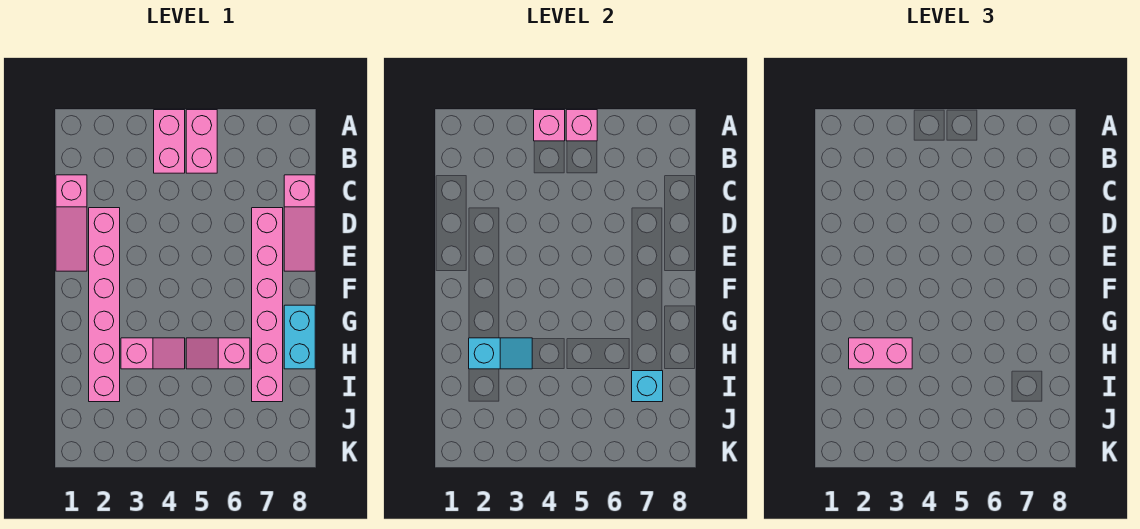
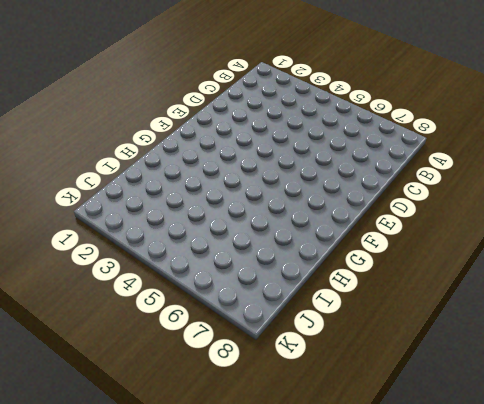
none -> pink brick A4:B4 level 1
none -> pink brick A5:B5 level 1
none -> pink slope C1:E1 level 1 top C

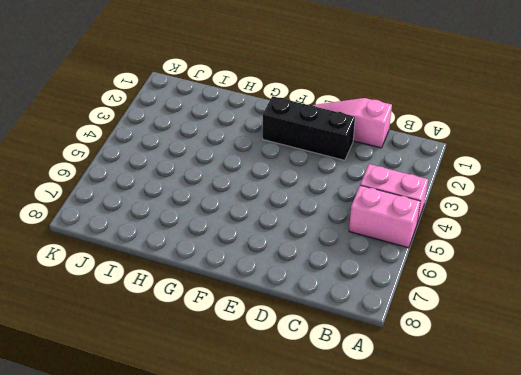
black brick D2:F2 level 1 -> pink brick D2:I2 level 1
none -> pink slope C8:E8 level 1 top C
none -> pink brick D7:I7 level 1
none -> cyan brick G8:H8 level 1

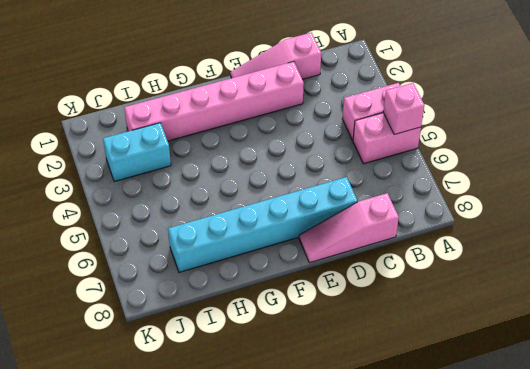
cyan brick D7:I7 level 1 -> pink brick D7:I7 level 1
cyan brick I3:J3 level 1 -> cyan brick G8:H8 level 1
none -> pink slope H3:H4 level 1 top 3
none -> pink slope H5:H6 level 1 top 6
none -> pink brick A4 level 2

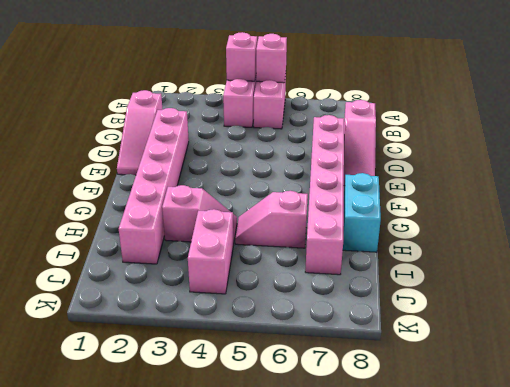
pink brick I4:J4 level 1 -> pink brick H2:H3 level 3
none -> cyan slope H2:H3 level 2 top 2
none -> cyan brick I7 level 2

